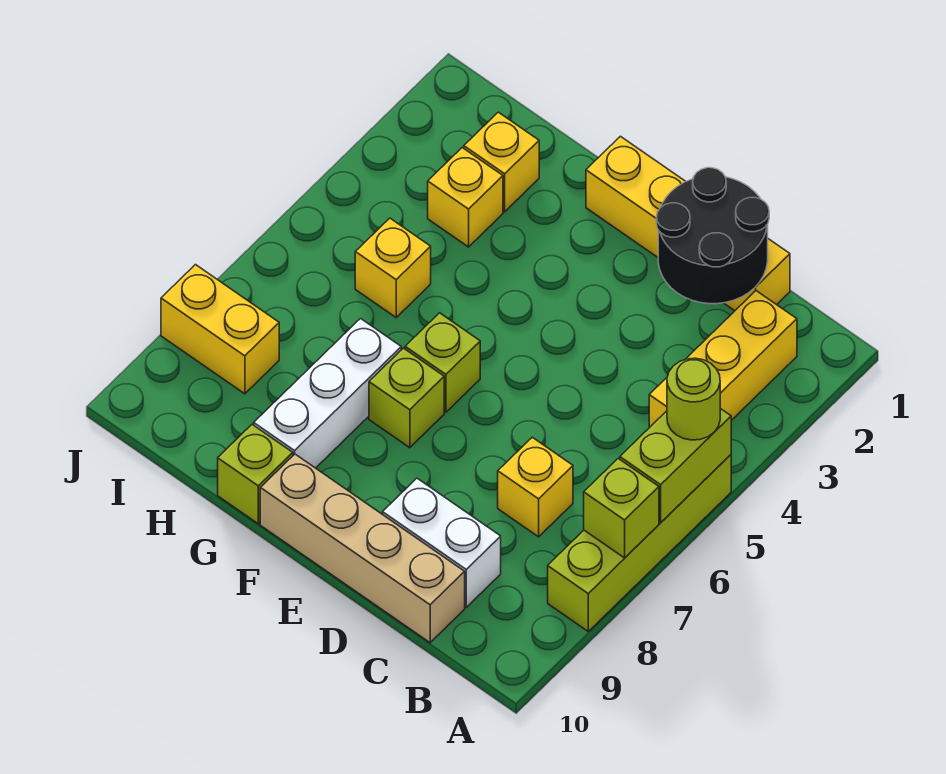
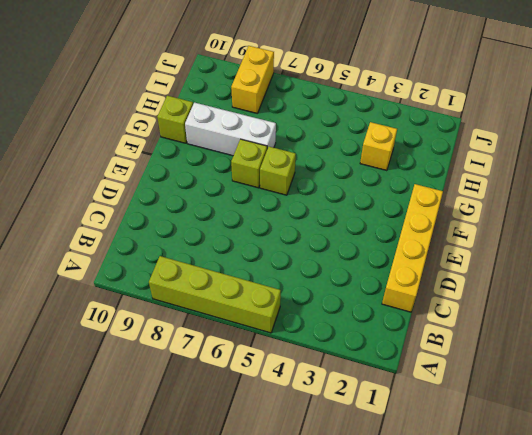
none -> yellow brick B2:B4 level 1
none -> yellow brick C7 level 1
none -> white brick C9:D9 level 1

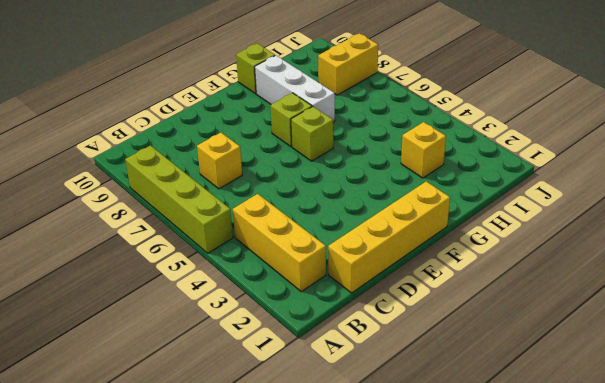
none -> white brick C9:D9 level 1
none -> tan brick C10:F10 level 1
none -> yellow brick H2 level 1

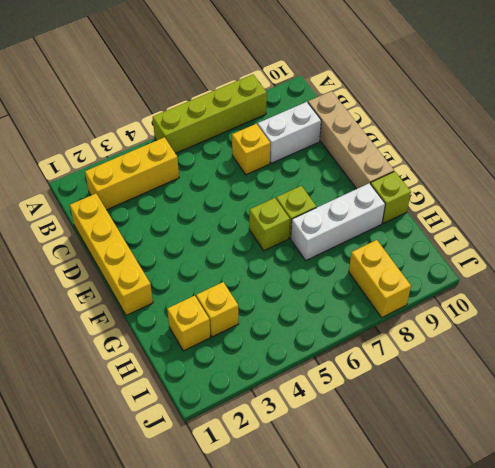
white brick C8:C9 level 1 -> white brick C9:D9 level 1
none -> yellow brick H5 level 1
none -> lime brick A5:A6 level 2
none -> lime brick A7 level 2

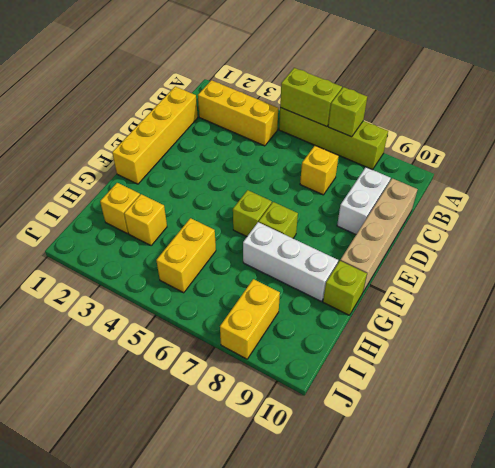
yellow brick H5:I5 level 1 -> yellow brick H5 level 1
none -> black round brick C1:D2 level 2
none -> lime round brick A5 level 3

